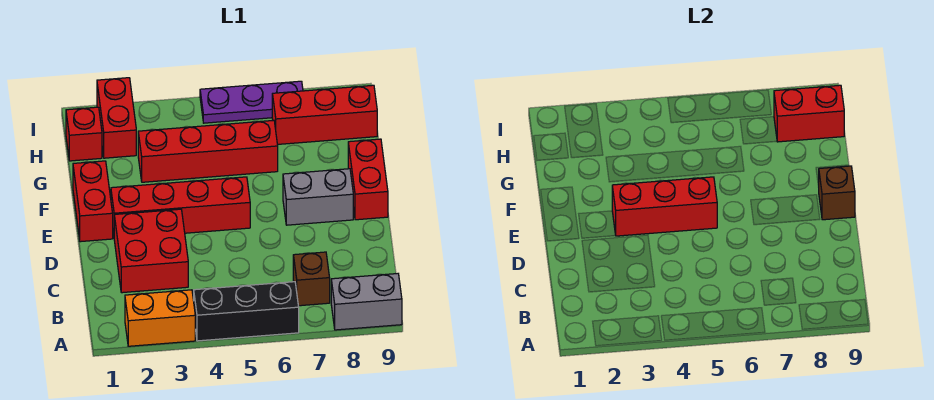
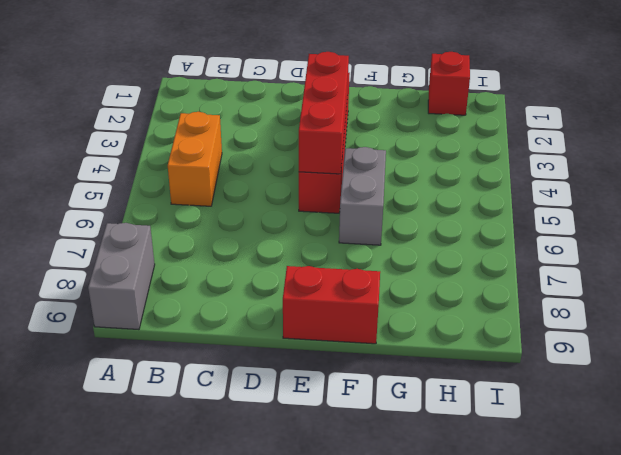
orange brick B4:B5 level 1 -> orange brick A2:A3 level 1
grey brick F5:F6 level 1 -> grey brick E7:E8 level 1
none -> black brick A4:A6 level 1
none -> brown brick B7 level 1
none -> red brick C2:D3 level 1

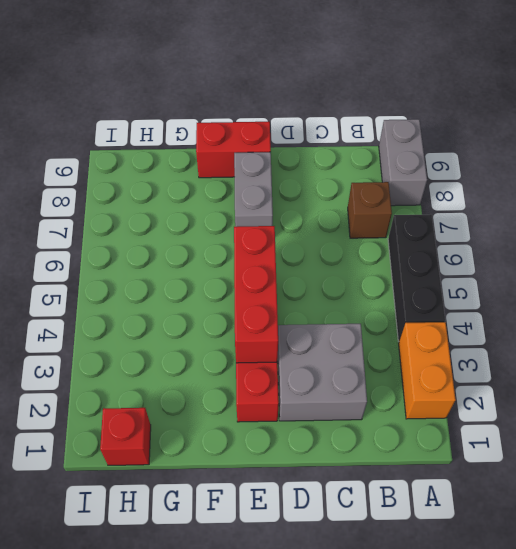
grey brick C2:D3 level 1 -> red brick C2:D3 level 1
none -> red brick E1:F1 level 1
none -> red brick G3:G6 level 1
none -> red brick H2:I2 level 1

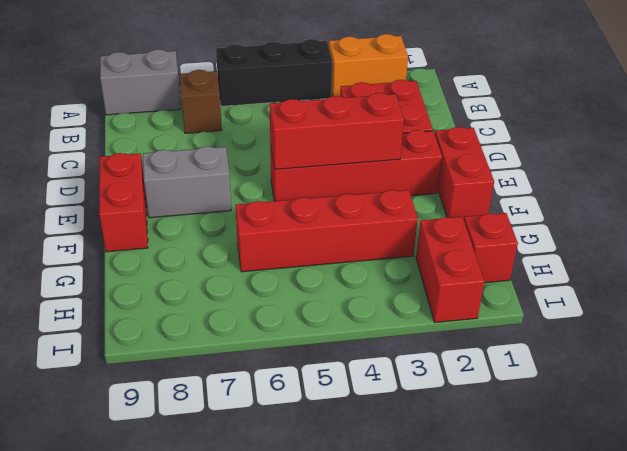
none -> red brick H7:H9 level 1
none -> purple plate I5:I7 level 1
none -> brown brick E9 level 2

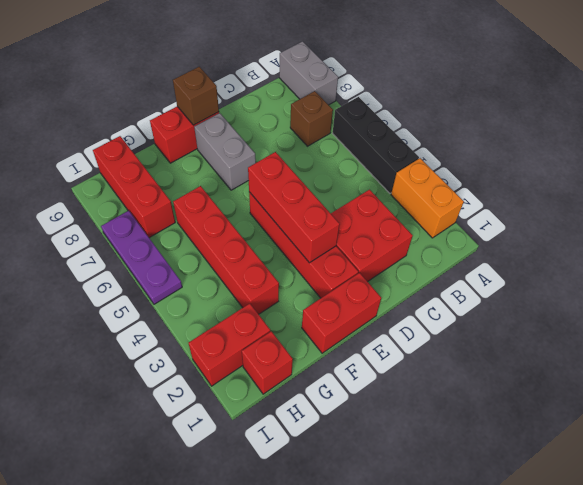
none -> red brick H8:H9 level 2

